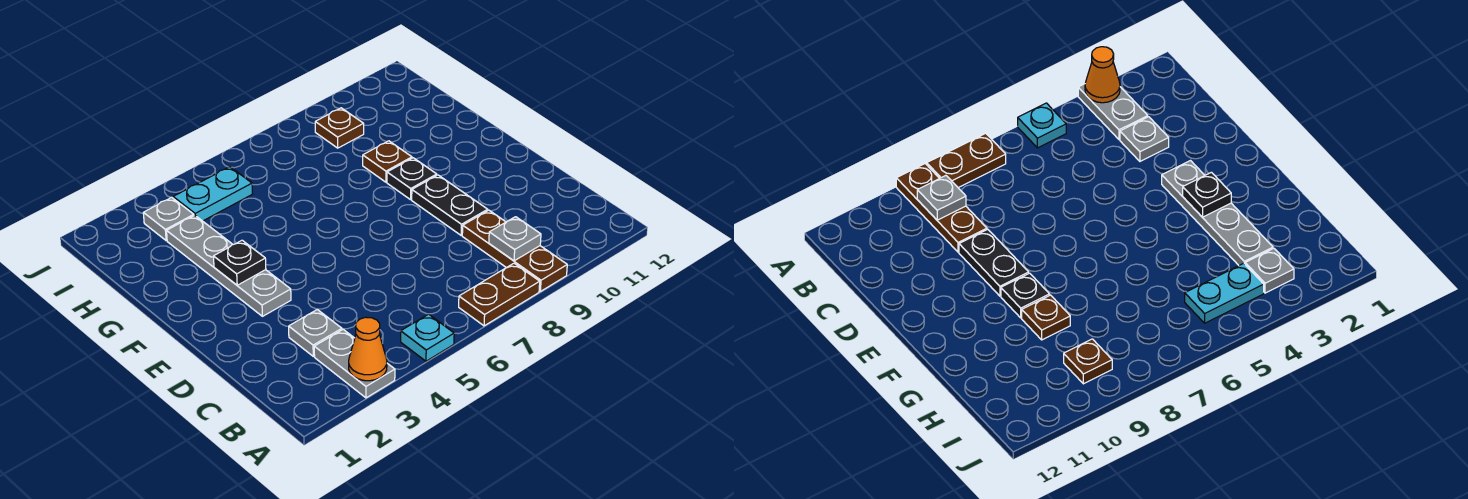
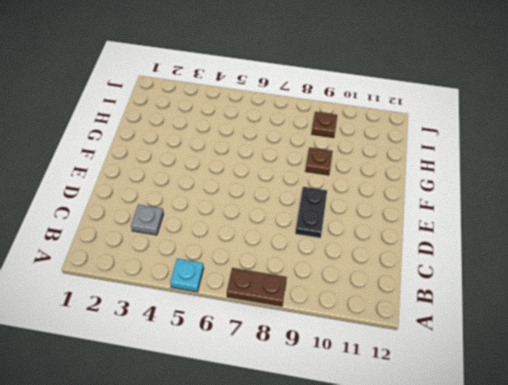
none -> grey plate A3:B3 level 1
none -> brown plate A9:C9 level 1
none -> grey plate E3:H3 level 1

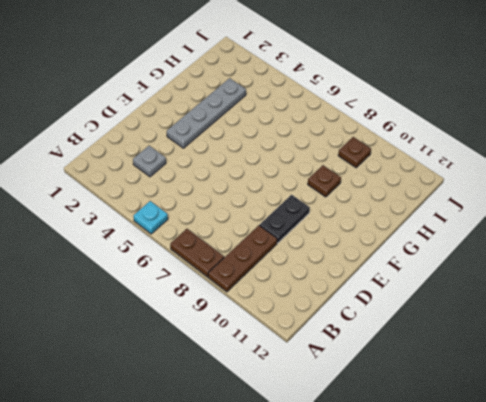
none -> grey plate A3:B3 level 1
none -> black plate F9 level 1
none -> grey plate I3 level 1

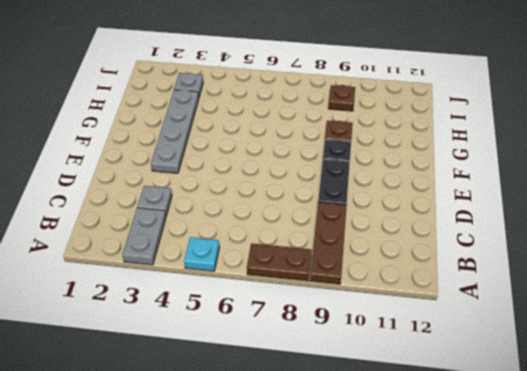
none -> cyan plate I4:I5 level 1
none -> orange cone A3 level 2
none -> grey plate B9 level 2

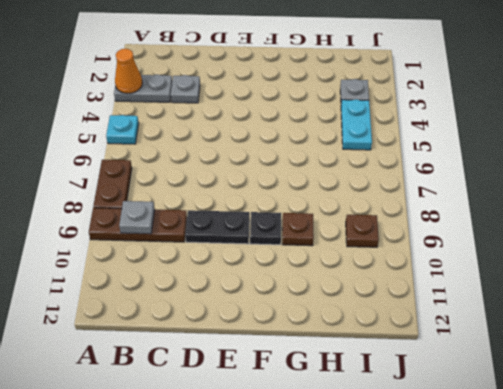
none -> grey plate E3:H3 level 1
none -> black plate F3 level 2

